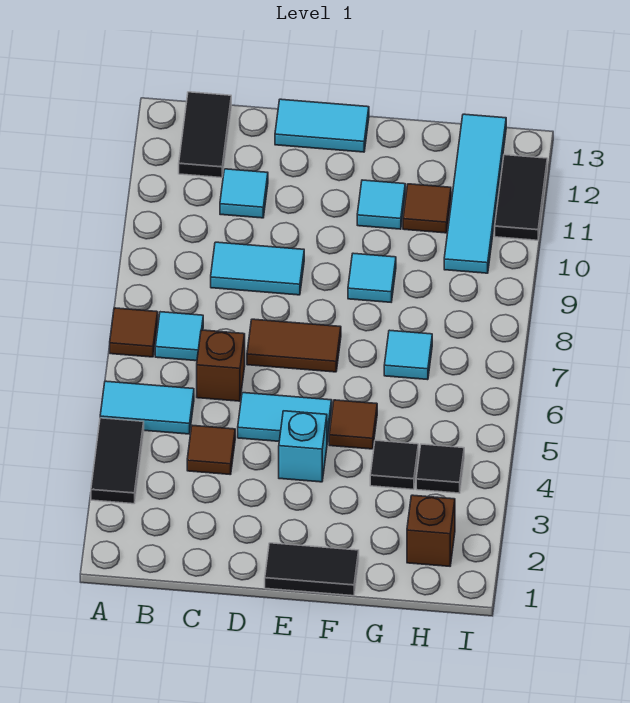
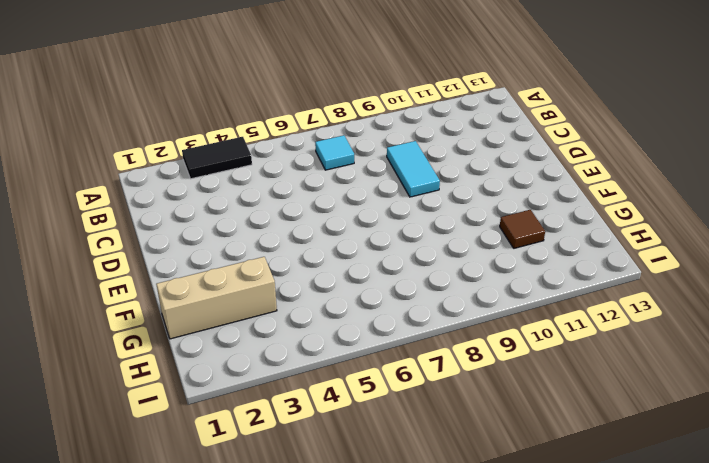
tan brick G1:G3 level 1 -> none
none -> cyan tile A5:B5 level 1
none -> brown tile A7 level 1
none -> black tile B12:B13 level 1

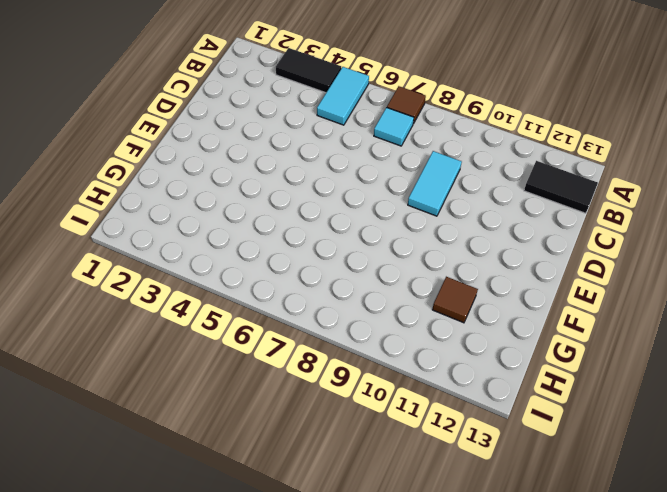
none -> brown tile C4 level 1
none -> brown brick C6 level 1
none -> cyan tile C11 level 1

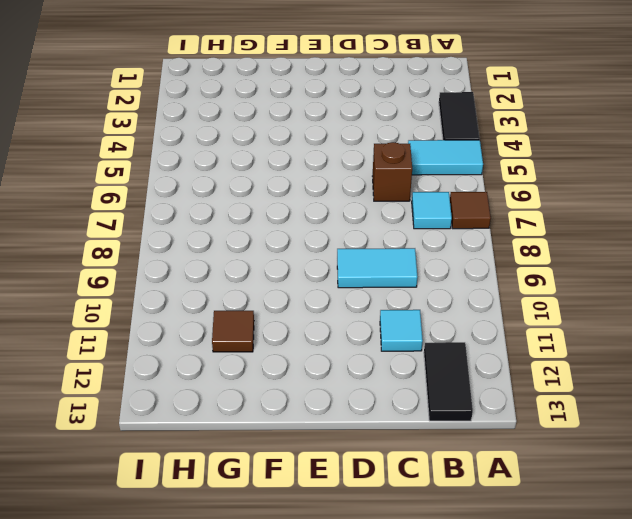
none -> brown tile C4 level 1
none -> cyan tile D5:E5 level 1
none -> brown tile D7:E7 level 1

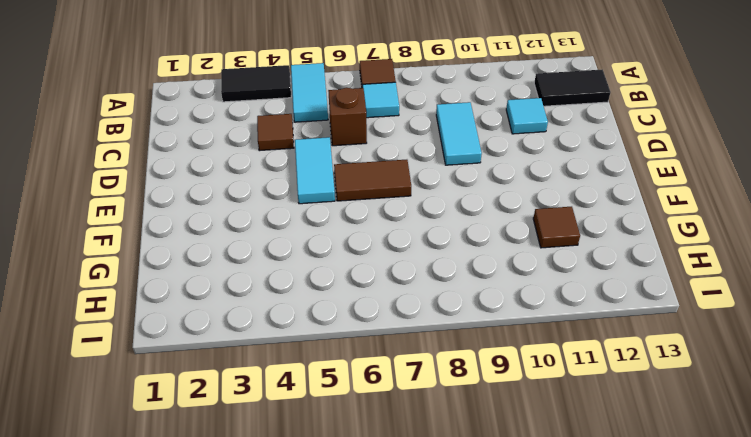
brown tile E6:E7 level 1 -> brown tile D7:E7 level 1
none -> cyan tile D13:E13 level 1
none -> black tile E1:F1 level 1
none -> cyan brick E4 level 1

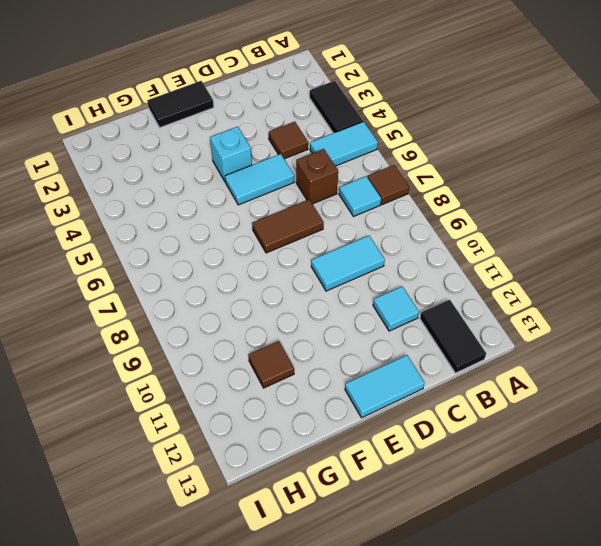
none -> brown tile F5 level 1
none -> cyan tile F9 level 1
none -> cyan tile F11 level 1

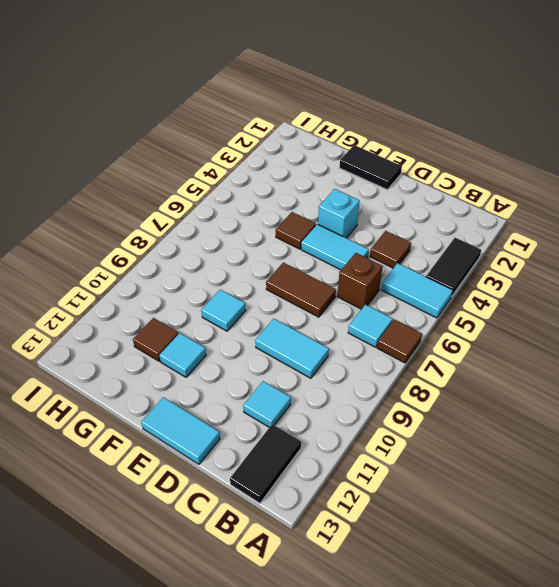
none -> black tile G4 level 1
none -> cyan tile G7 level 1
none -> brown brick H2 level 1

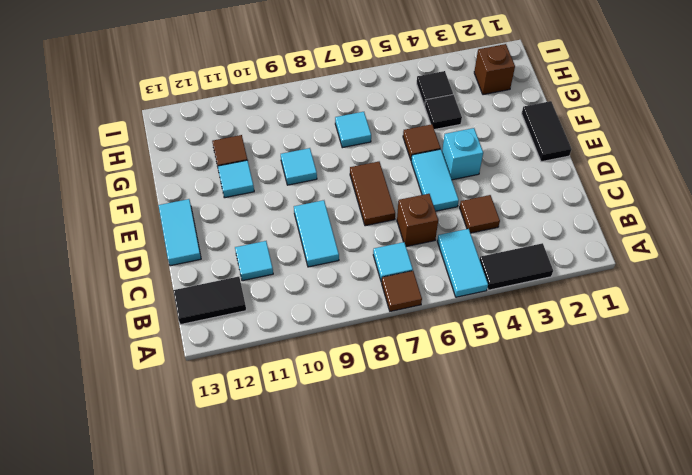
none -> cyan tile H10:H13 level 1
none -> black tile I11:I12 level 1

